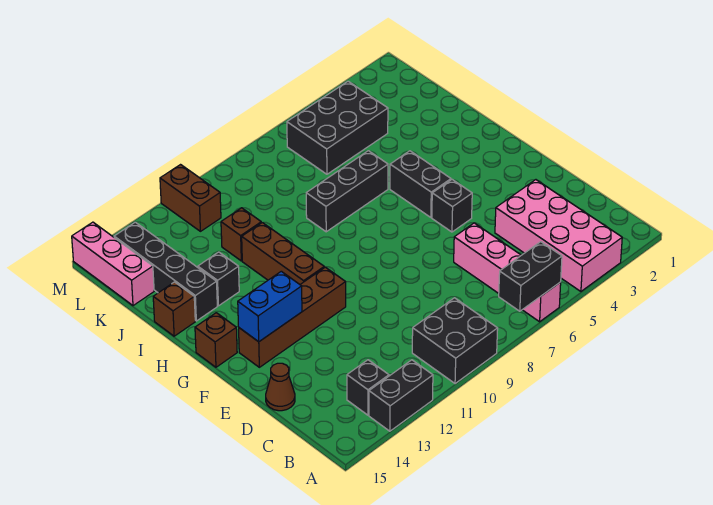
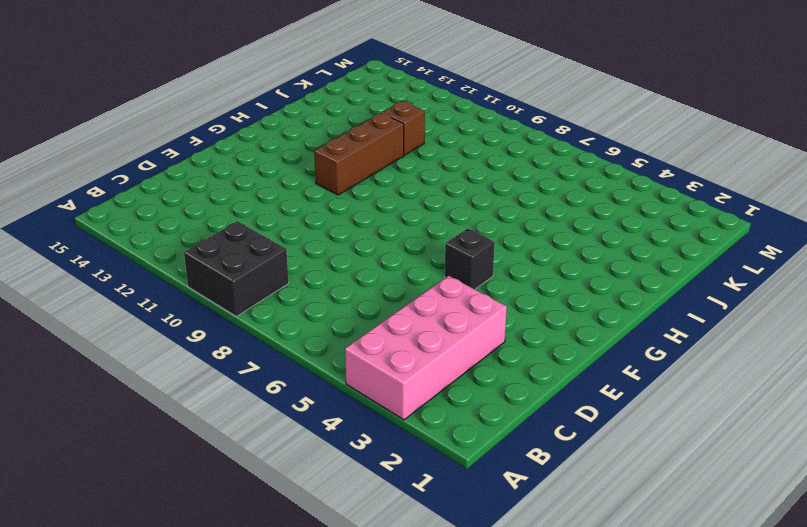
none -> pink brick A6:D6 level 1
none -> black brick A12:A13 level 1
none -> black brick B13 level 1

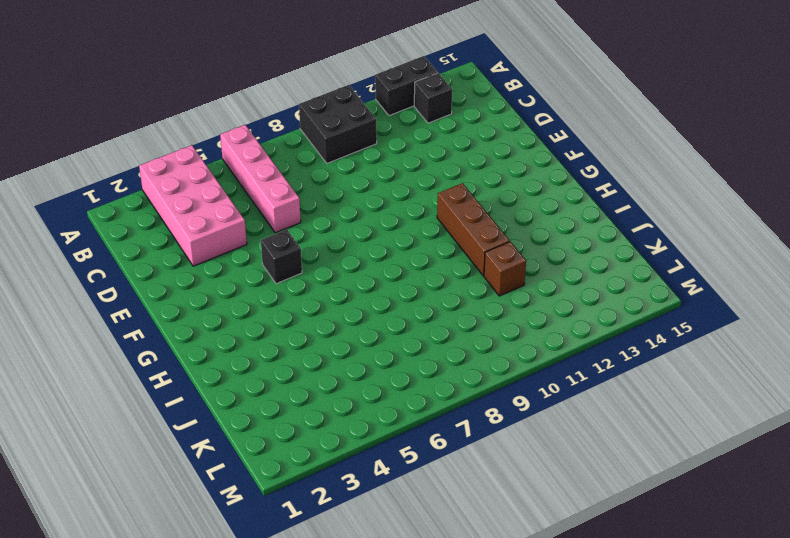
none -> brown cone D15 level 1
none -> brown brick F11:F14 level 1
none -> black brick G5:H5 level 1

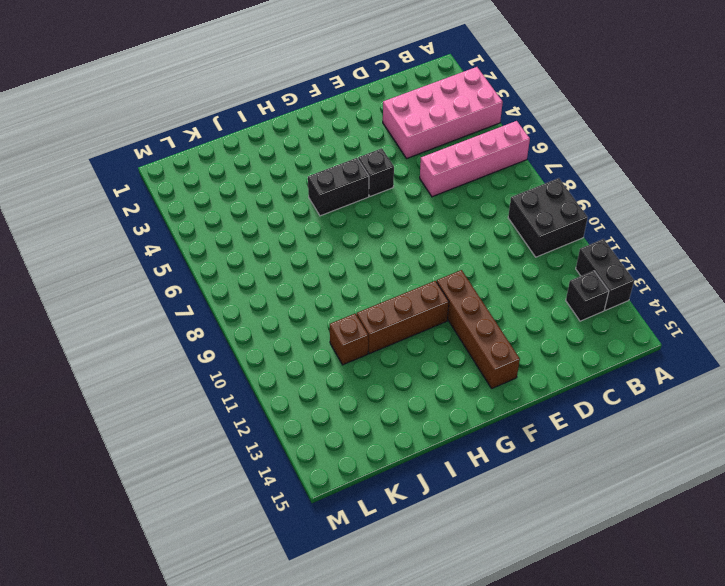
none -> brown cone D15 level 1
none -> brown brick G15 level 1
none -> black brick I6:I8 level 1

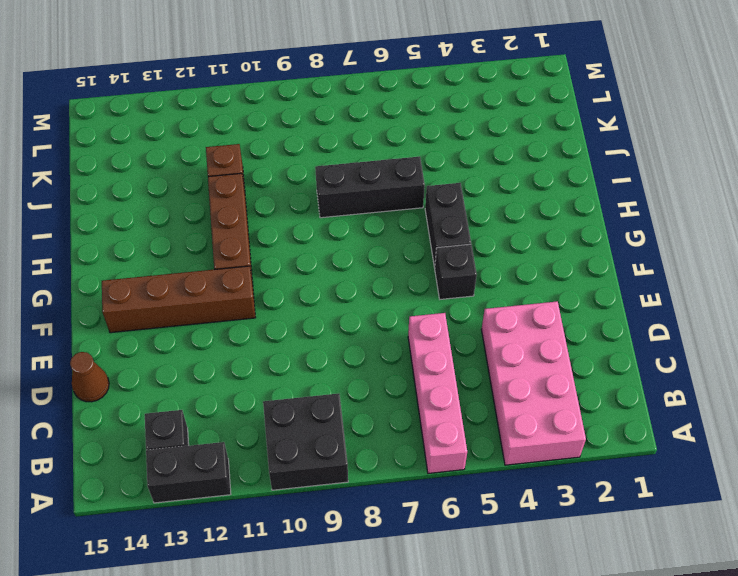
none -> brown brick G15 level 1
none -> black brick I13 level 1
none -> black brick I14:L14 level 1

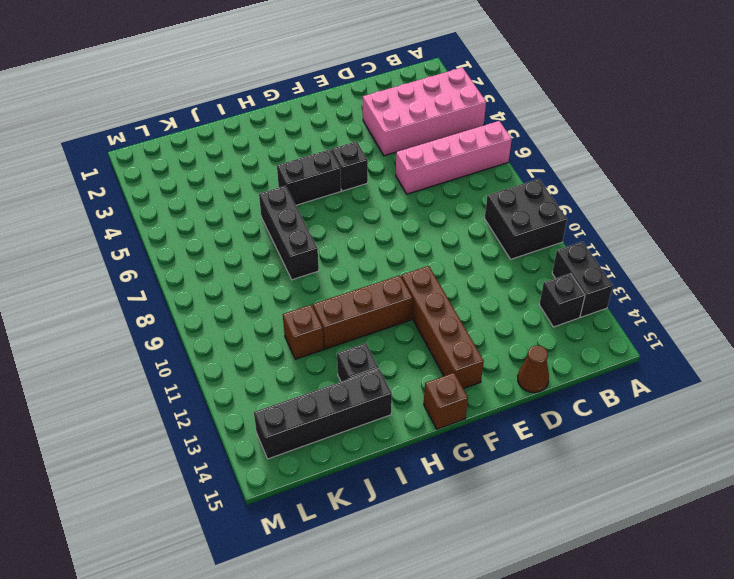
none -> brown brick I15 level 1
none -> black brick K4:L6 level 1
none -> pink brick K15:M15 level 1

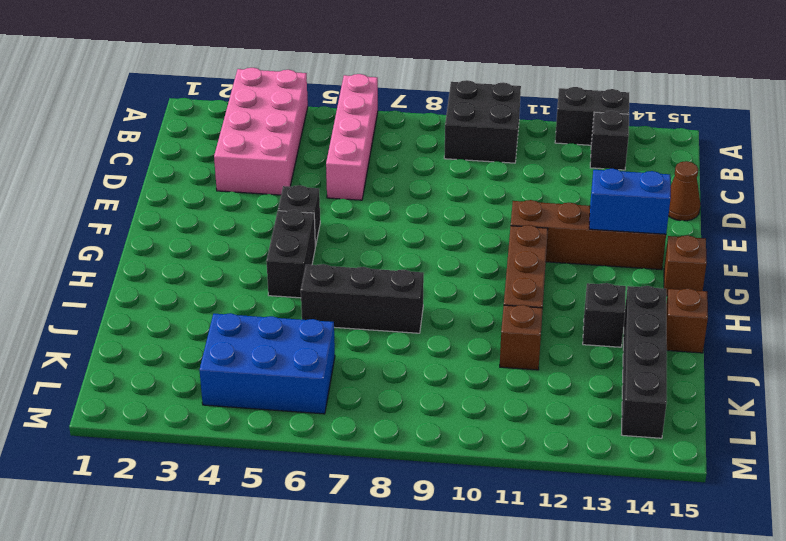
blue brick K4:L6 level 1 -> black brick K4:L6 level 1
none -> pink brick K15:M15 level 1
none -> brown brick L11:M11 level 1
none -> black brick A6:A7 level 2

